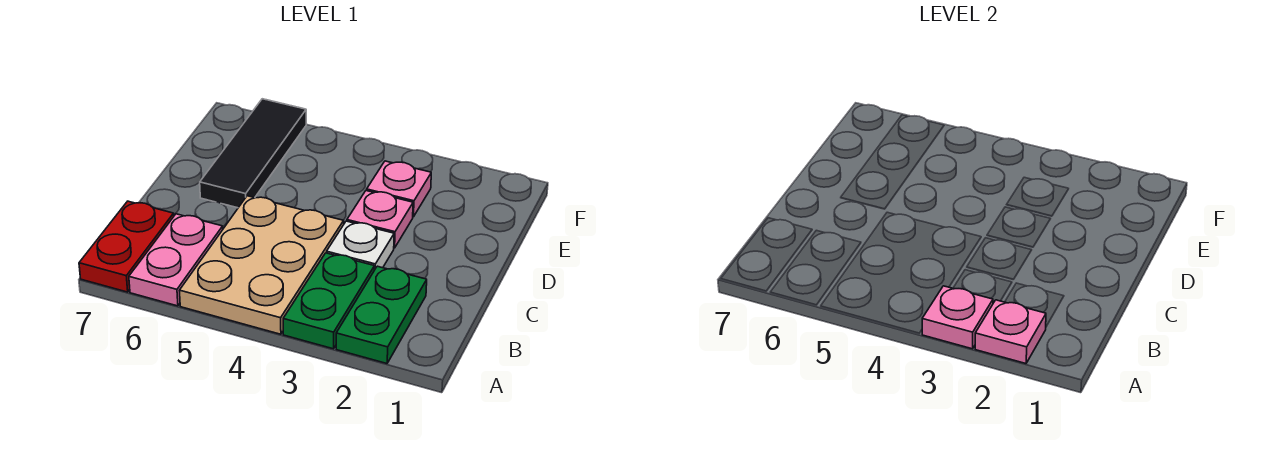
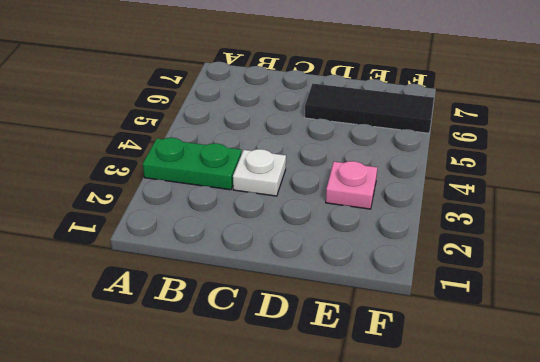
none -> green plate A2:B2 level 1
none -> tan plate A4:C5 level 1

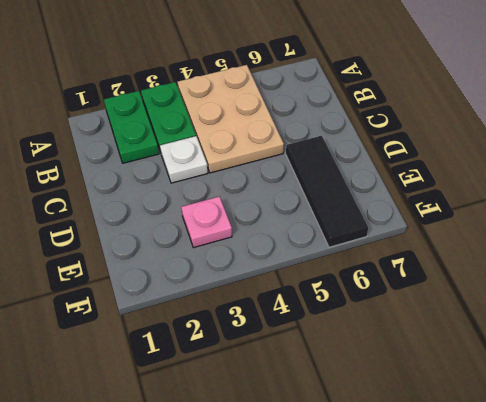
none -> pink plate A6:B6 level 1
none -> red plate A7:B7 level 1

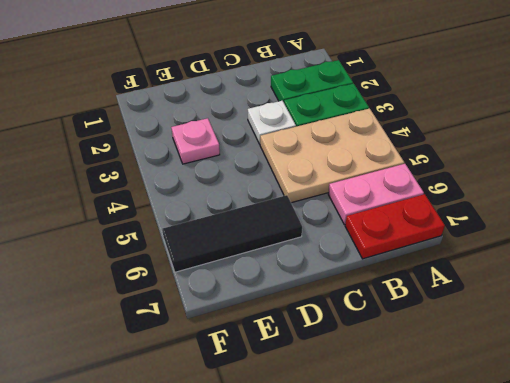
none -> pink plate D3 level 1
none -> pink plate A2 level 2

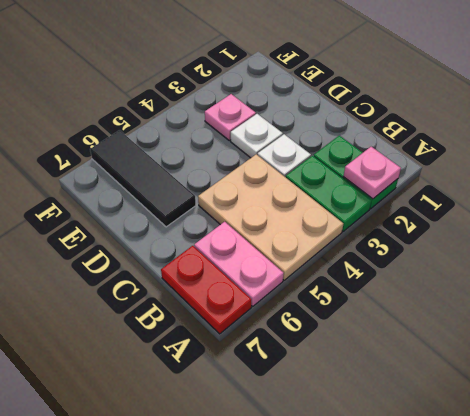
white plate D3 level 1 -> pink plate D3 level 1
none -> pink plate A3 level 2

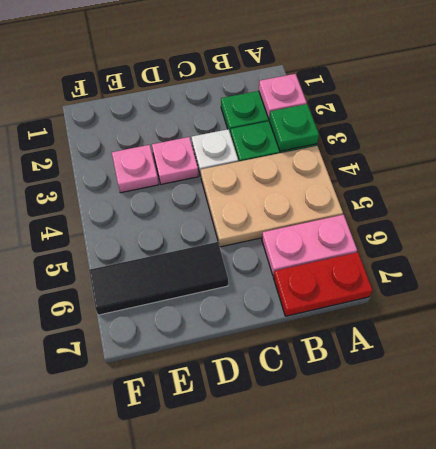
green plate A3 level 2 -> pink plate A3 level 2

